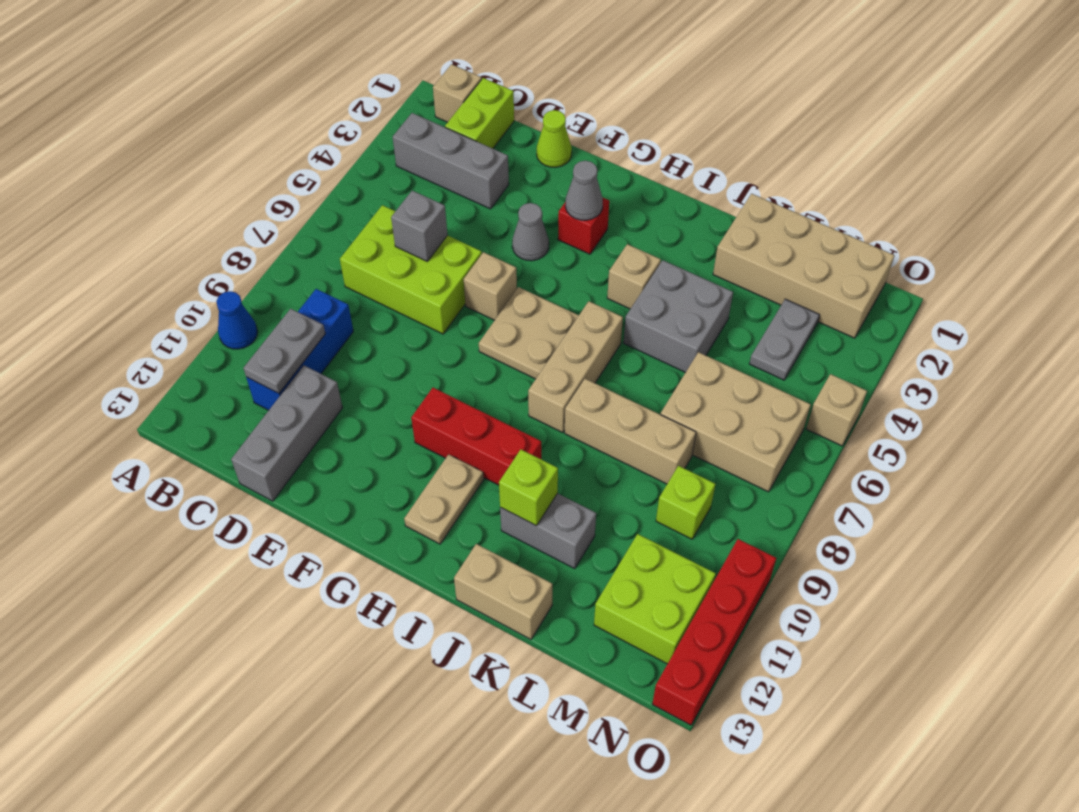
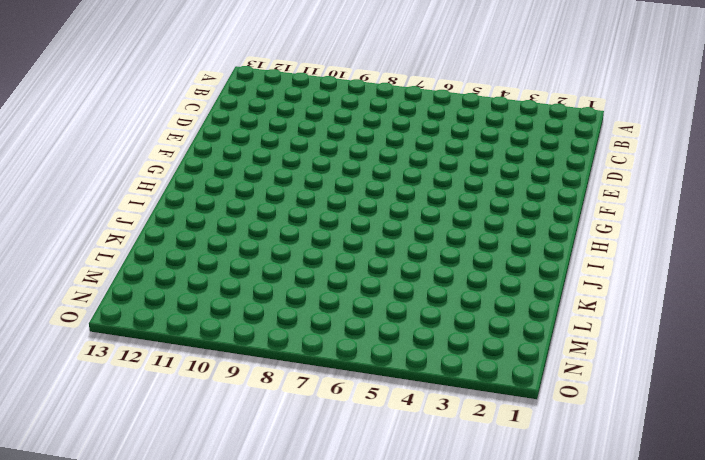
none -> blue cone A10 level 1
none -> tan brick B1 level 1
none -> grey brick B3:D3 level 1
none -> lime brick C1:C2 level 1

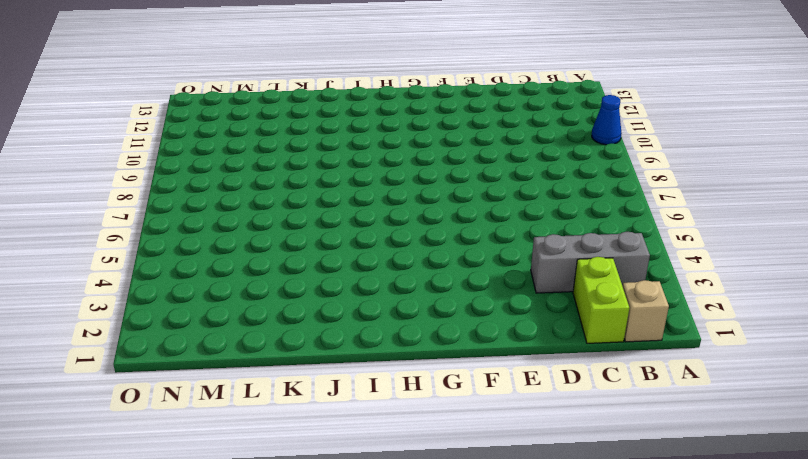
none -> lime brick C6:E7 level 1
none -> blue brick C9:C11 level 1
none -> grey brick D11:D13 level 1
none -> lime cone E1 level 1

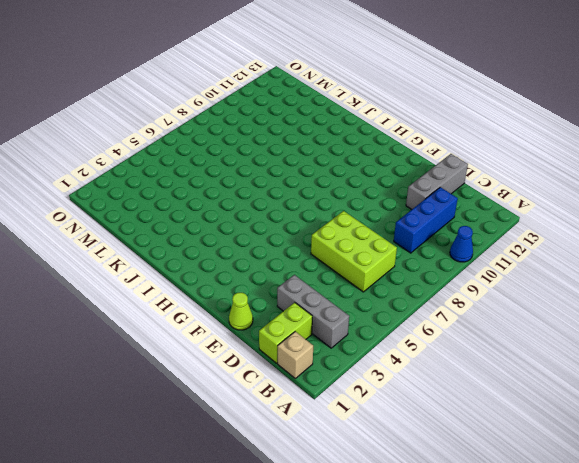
none -> grey cone F4 level 1
none -> tan brick F6 level 1
none -> red brick G3 level 1
none -> tan plate G6:H7 level 1

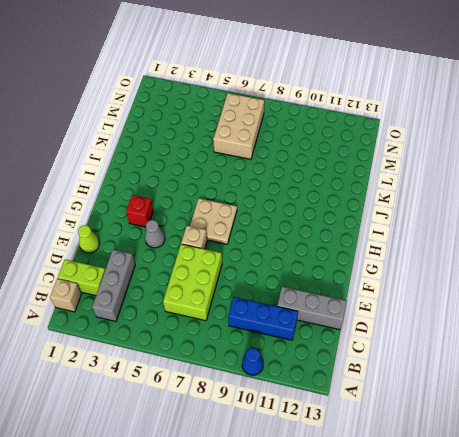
none -> red brick G10:I10 level 1
none -> tan plate H11:H12 level 1
none -> tan brick I4 level 1
none -> tan brick I6:I8 level 1

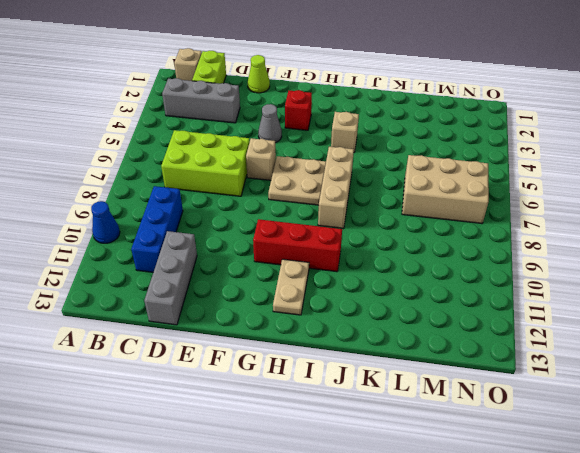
none -> grey brick J4:K5 level 1
none -> tan brick J8:L8 level 1
none -> grey brick J11:K11 level 1
none -> tan brick J13:K13 level 1

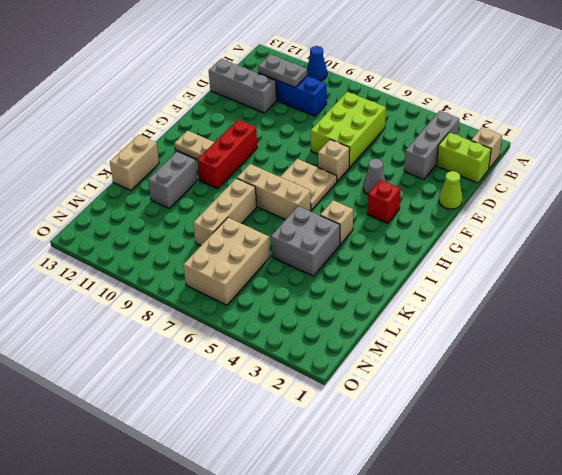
none -> tan brick K1:N2 level 1
none -> grey plate M3:M4 level 1
none -> lime brick M9 level 1
none -> lime brick M11:N12 level 1

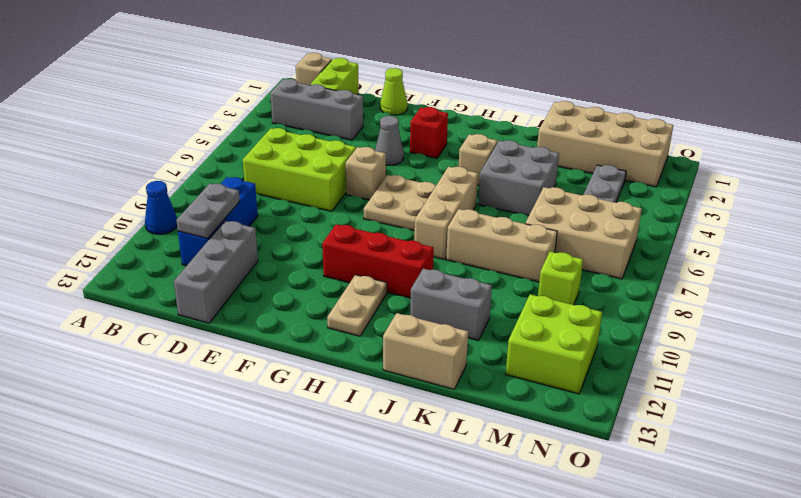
none -> tan brick O5 level 1
none -> red brick O10:O13 level 1
none -> grey brick D6 level 2
none -> grey cone G3 level 2

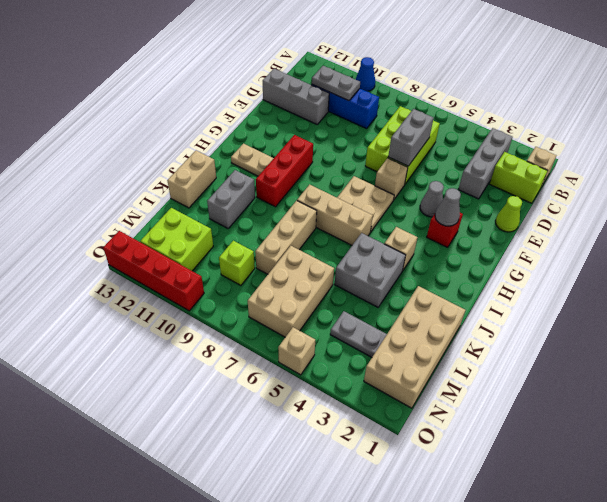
grey brick D6:E6 level 2 -> grey brick D6 level 2
none -> lime brick J11 level 2

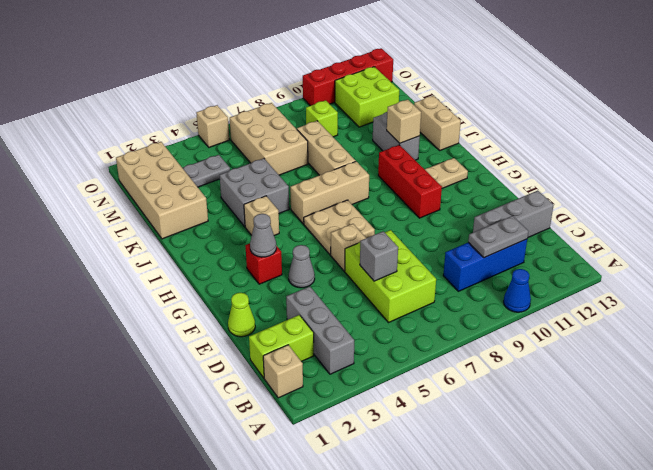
tan brick J11 level 2 -> lime brick J11 level 2

